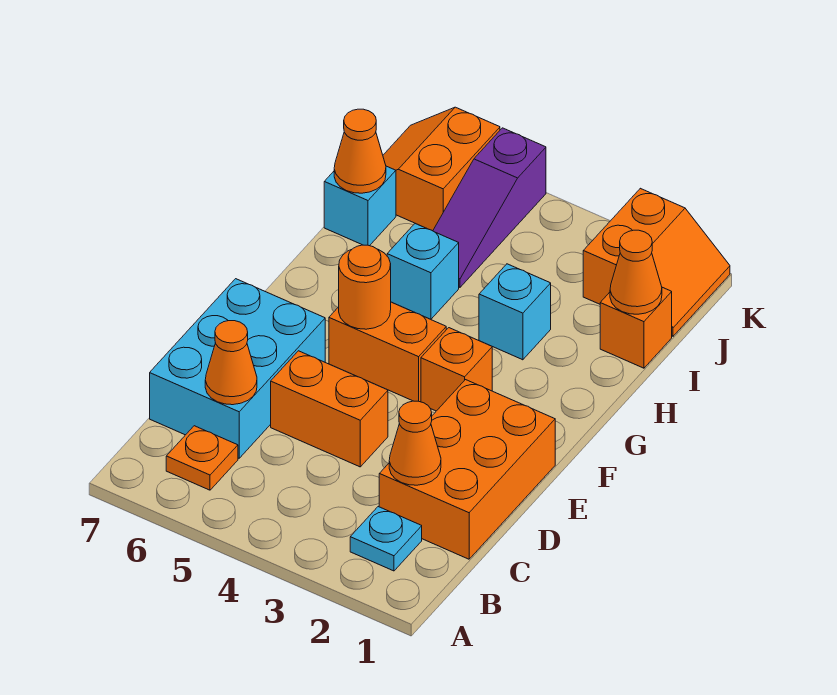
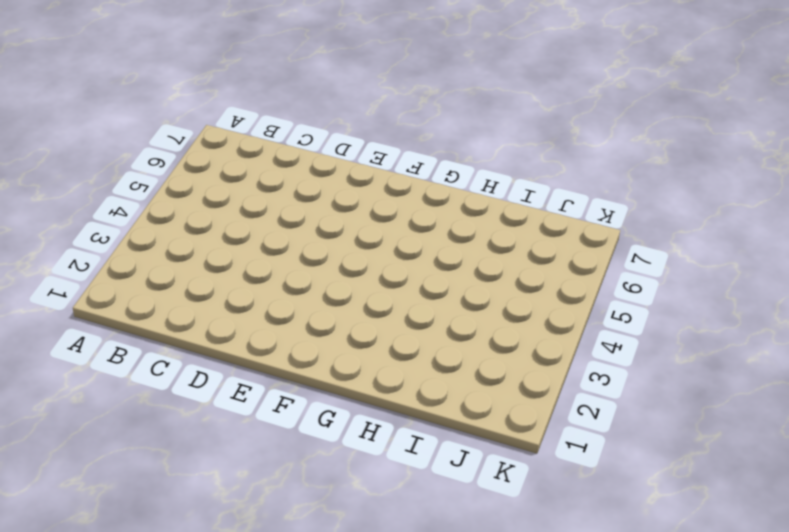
none -> cyan plate B2 level 1
none -> orange plate B6 level 1
none -> orange brick C1:E2 level 1

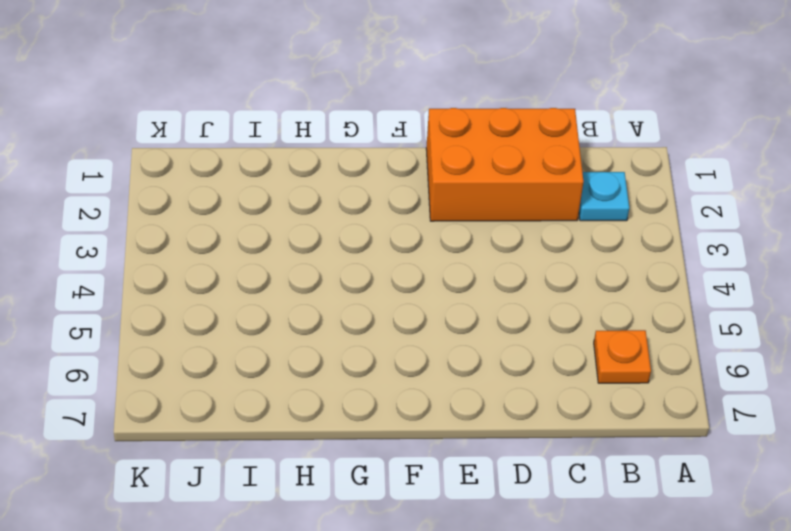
none -> cyan brick C6:E7 level 1
none -> orange brick D4:D5 level 1
none -> orange brick F3 level 1

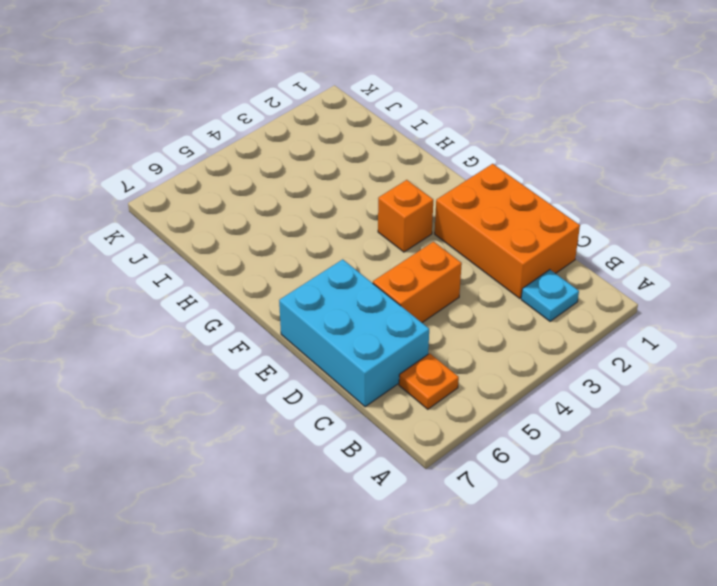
none -> orange brick F4:F5 level 1
none -> cyan brick H3 level 1
none -> cyan brick H5 level 1

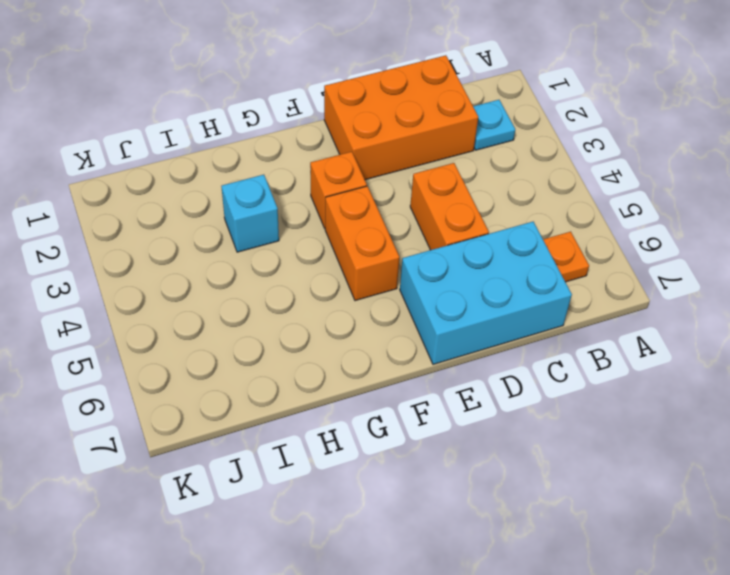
none -> cyan brick H5 level 1
none -> orange brick I1 level 1
none -> purple slope I5:K5 level 1 top K

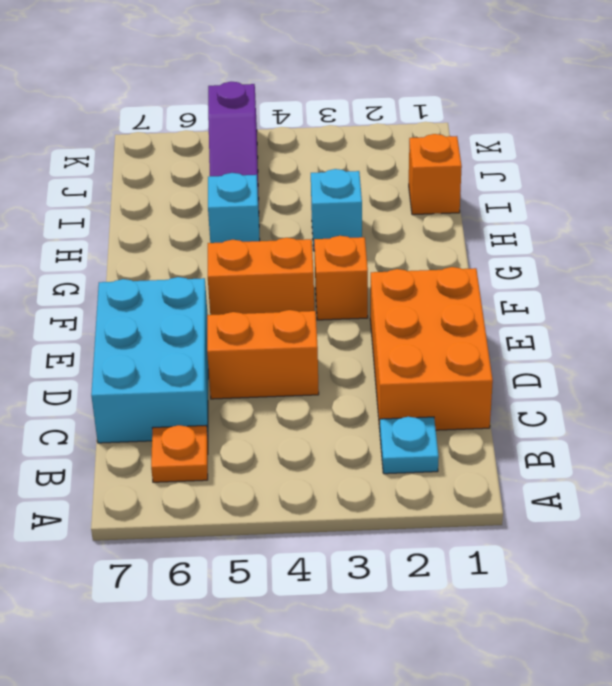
none -> cyan brick I7 level 1
none -> orange slope J1:K2 level 1 top 2
none -> orange slope J6:K7 level 1 top 6

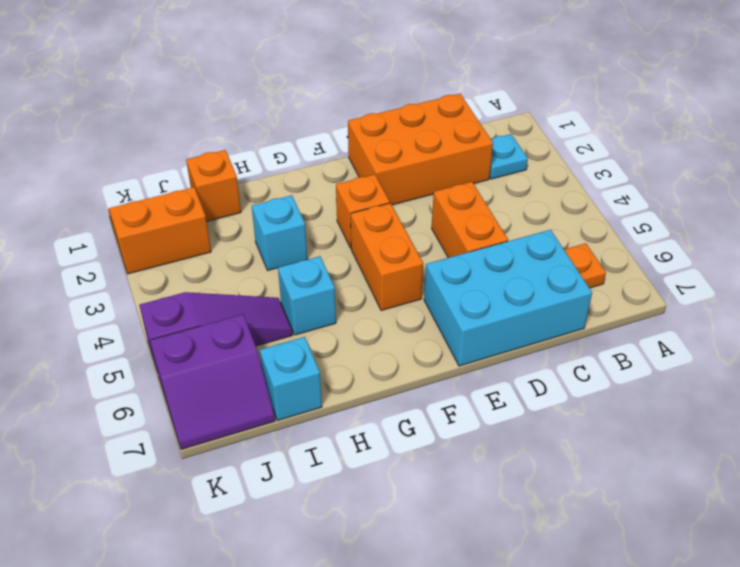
purple slope J6:K7 level 1 top 6 -> orange slope J6:K7 level 1 top 6
none -> orange cone C2 level 2
none -> orange cone C6 level 2
none -> orange round brick F5 level 2

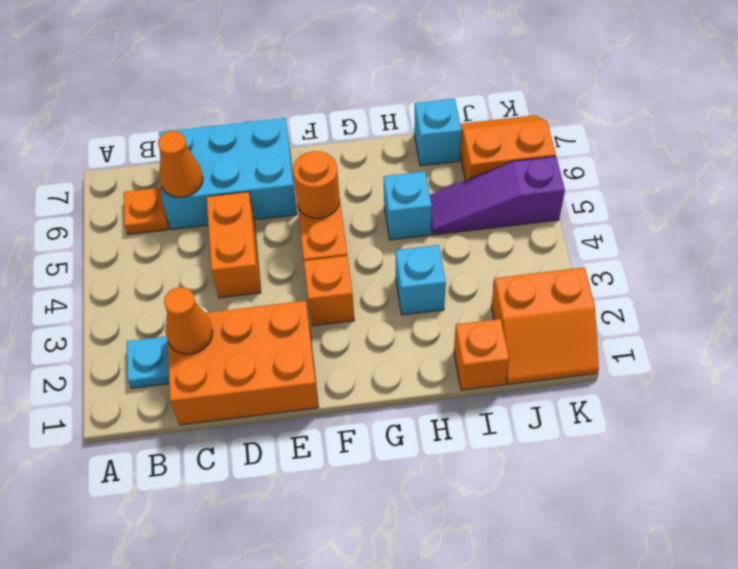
none -> orange cone I1 level 2
none -> orange cone I7 level 2

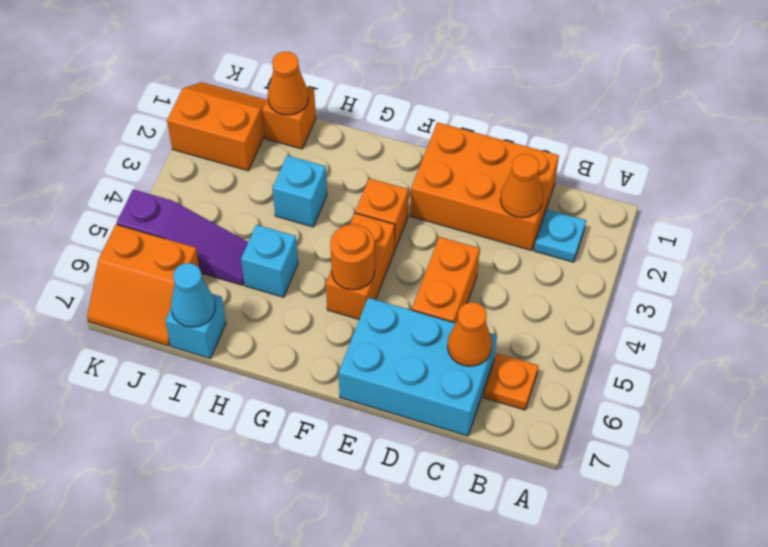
cyan cone I7 level 2 -> orange cone I7 level 2

